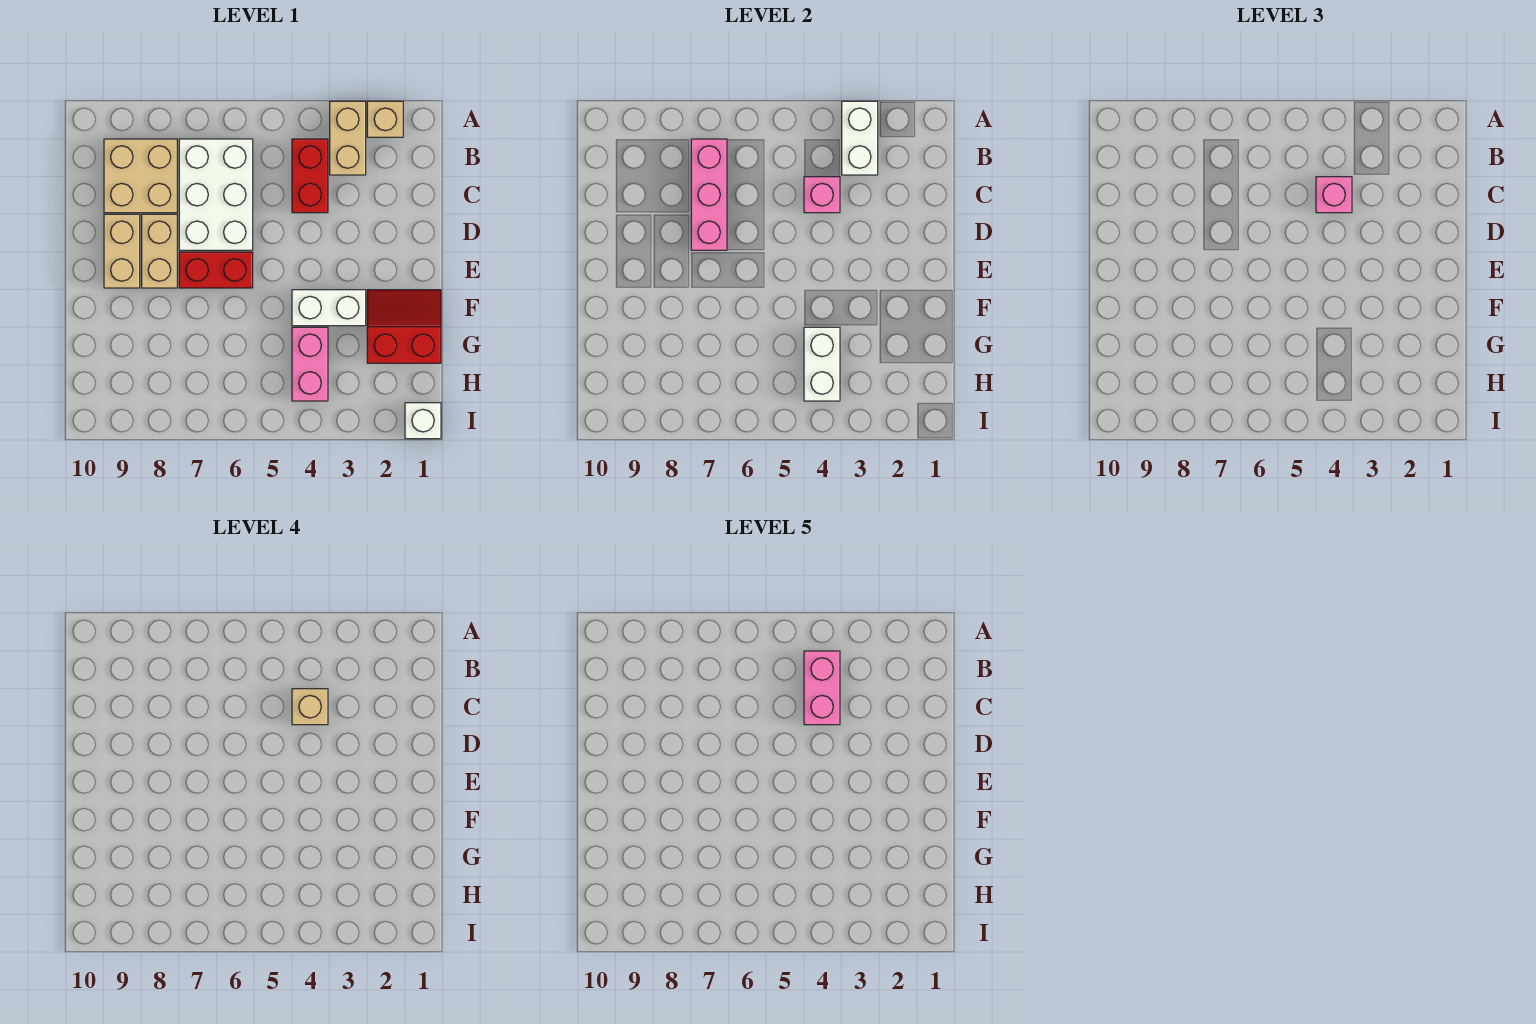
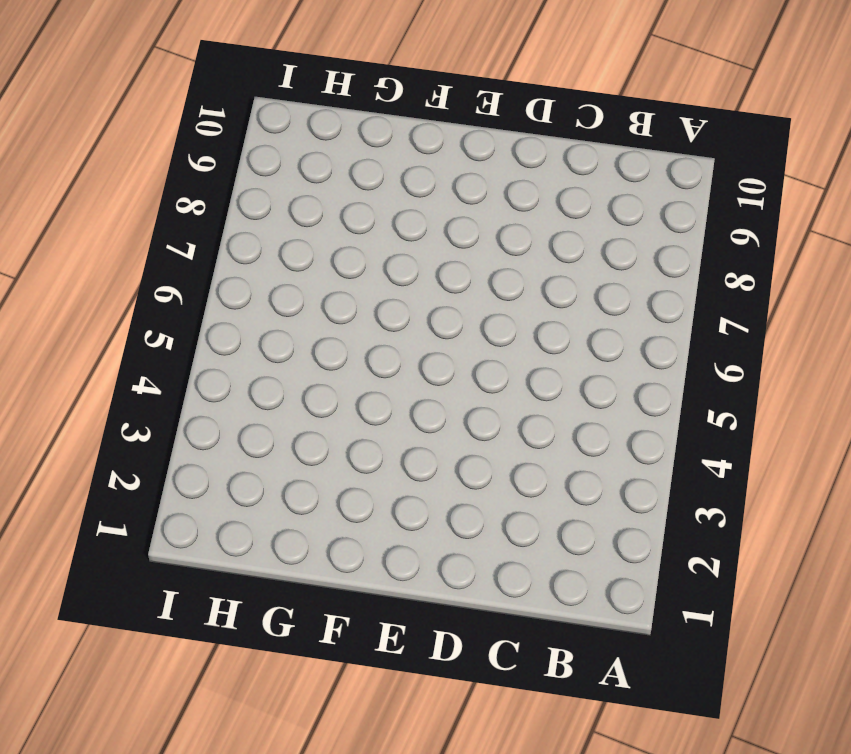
none -> tan brick A2 level 1
none -> tan brick A3:B3 level 1
none -> red brick B4:C4 level 1

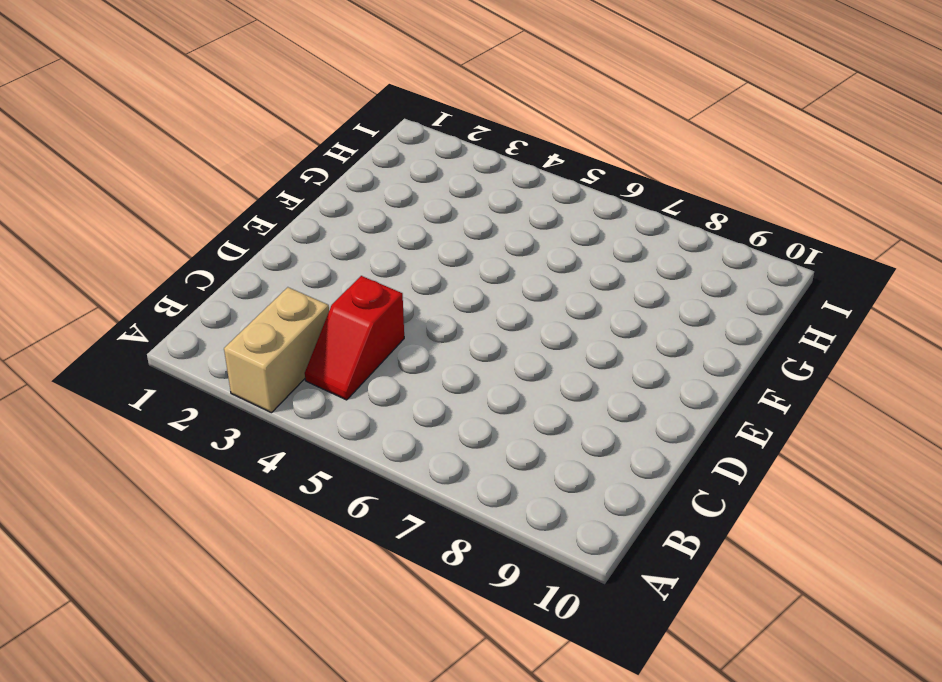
red slope B4:C4 level 1 top C -> red brick B4:C4 level 1
none -> tan brick A2 level 1
none -> white brick B6:D7 level 1
none -> tan brick B8:C9 level 1

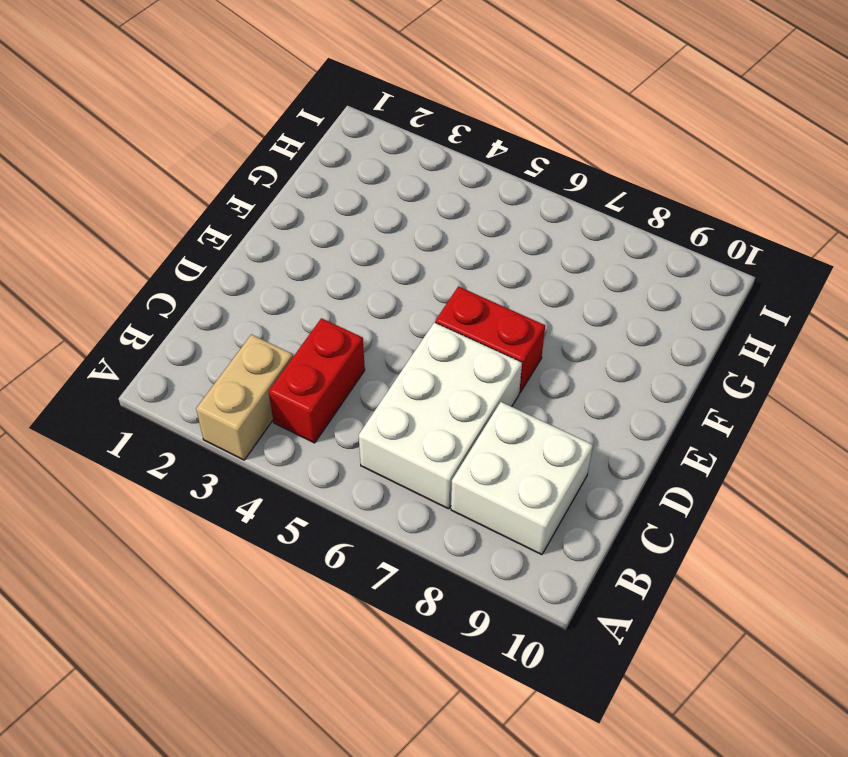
white brick B8:C9 level 1 -> tan brick B8:C9 level 1
none -> tan brick A2 level 1
none -> tan brick D8:E8 level 1
none -> tan brick D9:E9 level 1

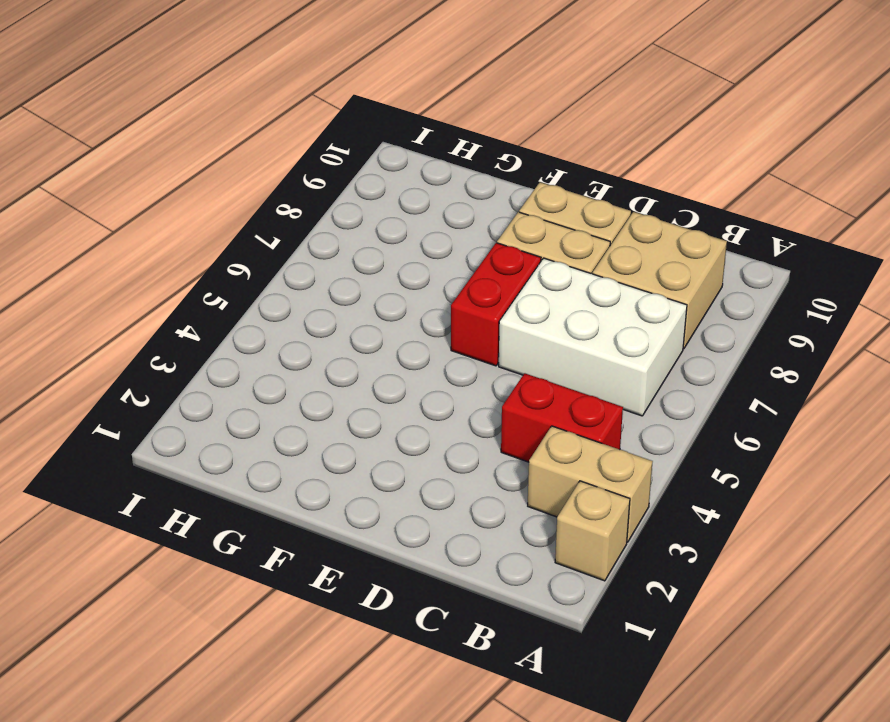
none -> red slope F1:G2 level 1 top G
none -> white brick F3:F4 level 1
none -> pink brick G4:H4 level 1

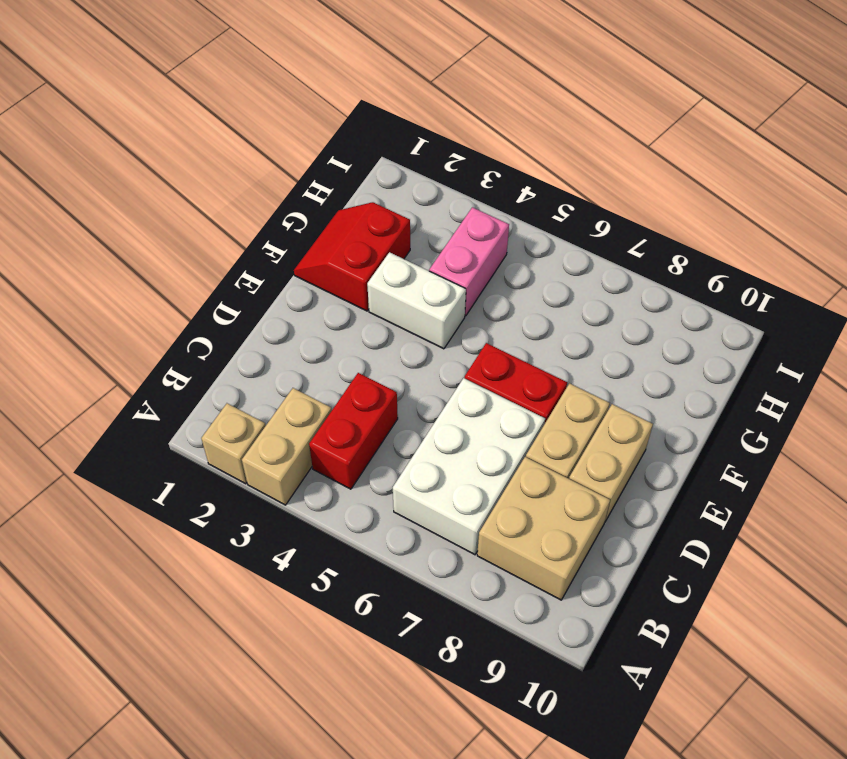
red slope F1:G2 level 1 top 2 -> red slope F1:G2 level 1 top G
none -> white brick I1 level 1
none -> white brick A3:B3 level 2
none -> pink brick B7:D7 level 2

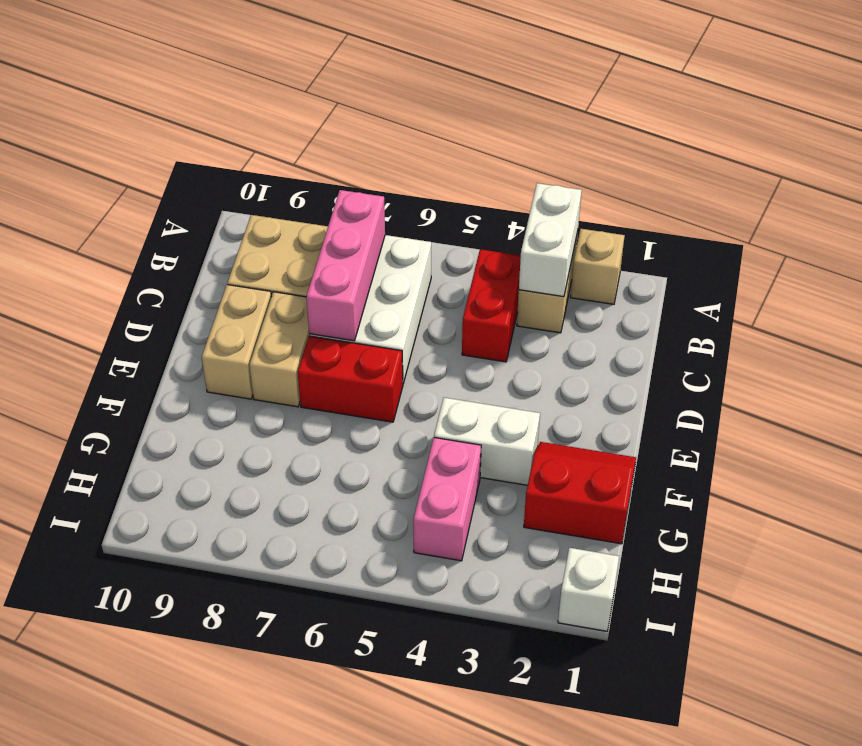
none -> pink brick C4 level 2
none -> white brick G4:H4 level 2
none -> pink brick C4 level 3

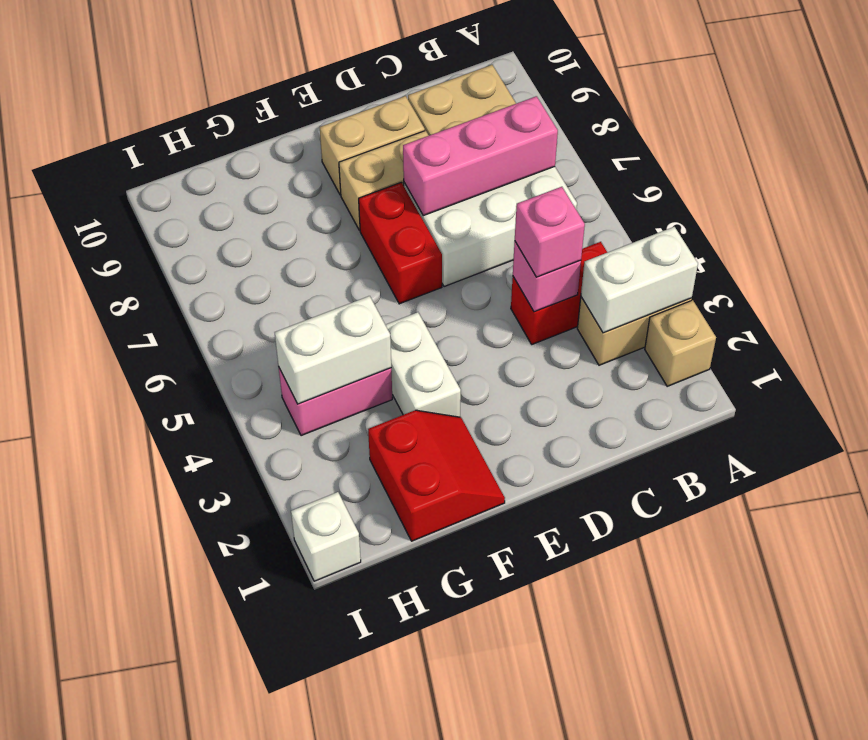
none -> tan brick C4 level 4
none -> pink brick B4:C4 level 5

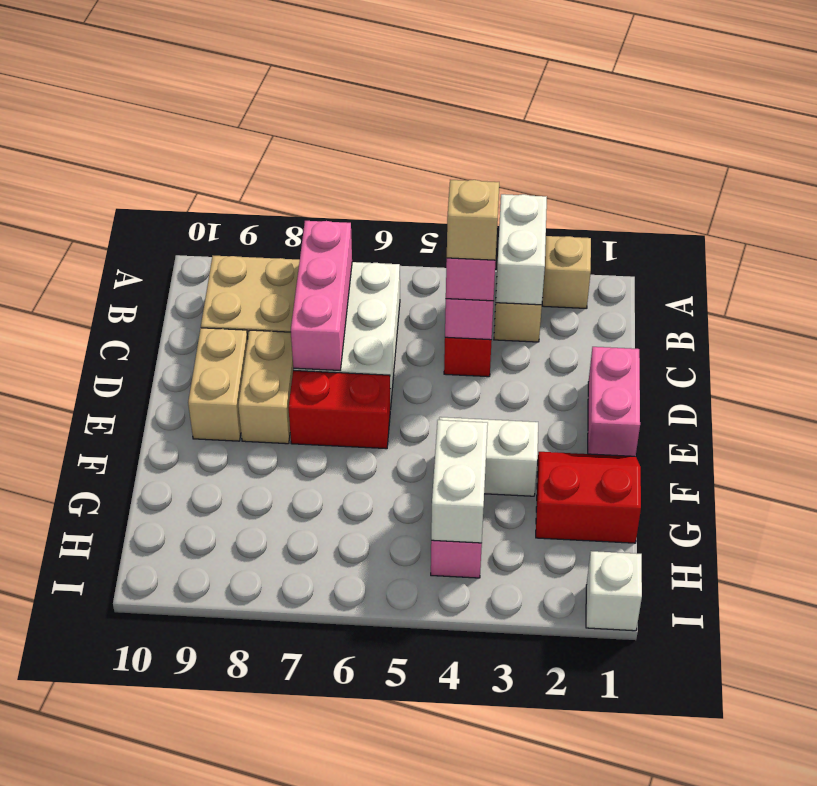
pink brick D1:E1 level 1 -> pink brick B4:C4 level 5

